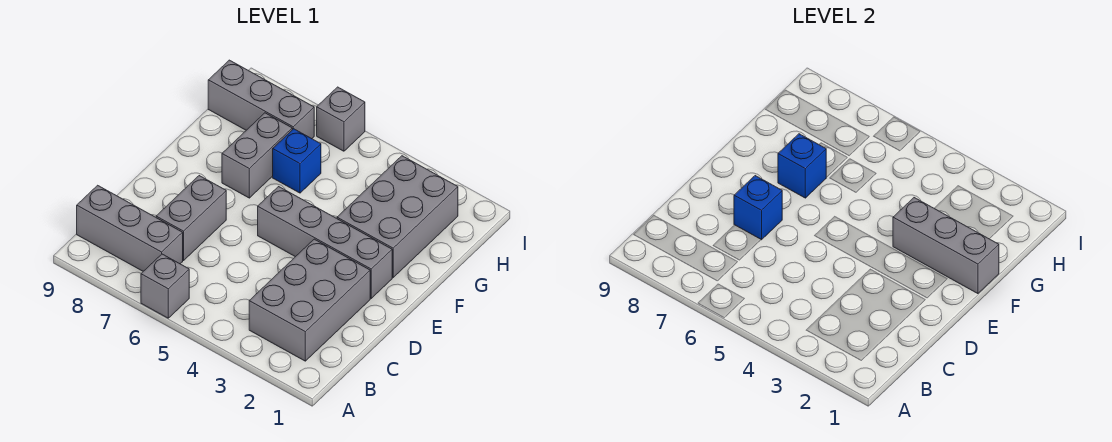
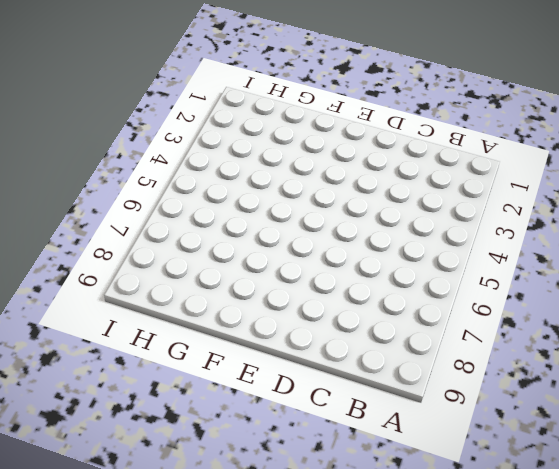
none -> grey brick A6 level 1
none -> grey brick B2:D3 level 1
none -> grey brick B7:B9 level 1

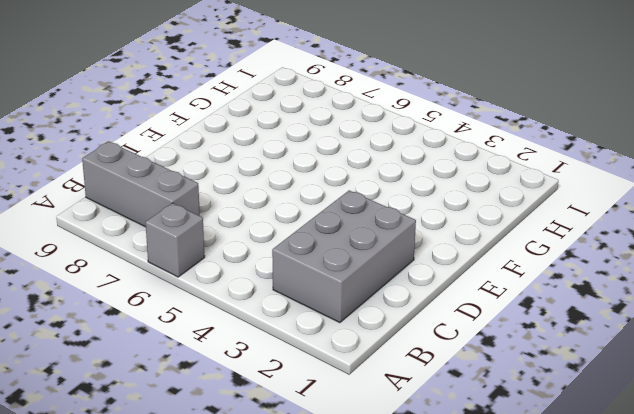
none -> grey brick C7:D7 level 1
none -> grey brick E2:E5 level 1
none -> grey brick F2:H3 level 1

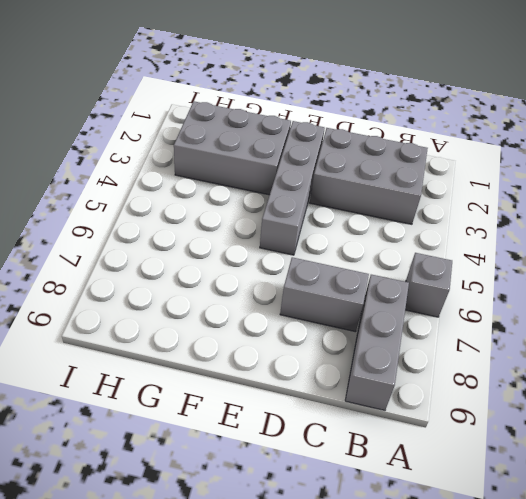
none -> grey brick F7:G7 level 1
none -> blue brick G6 level 1
none -> grey brick H7:H9 level 1

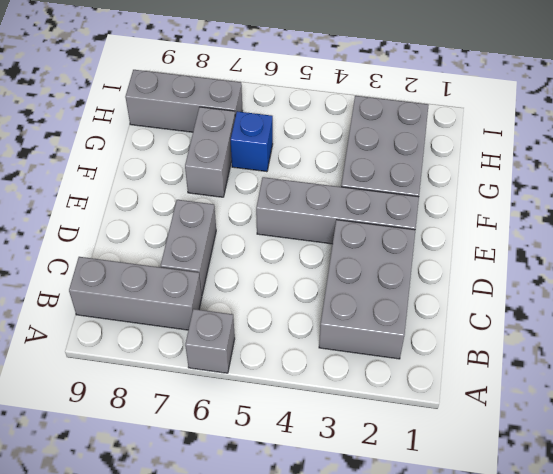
none -> grey brick I6 level 1
none -> blue brick D7 level 2
none -> grey brick F1:F3 level 2

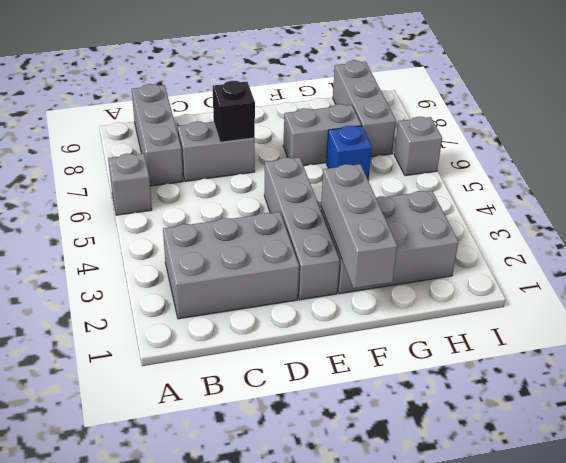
black brick D7 level 2 -> blue brick D7 level 2
none -> blue brick F7 level 2

